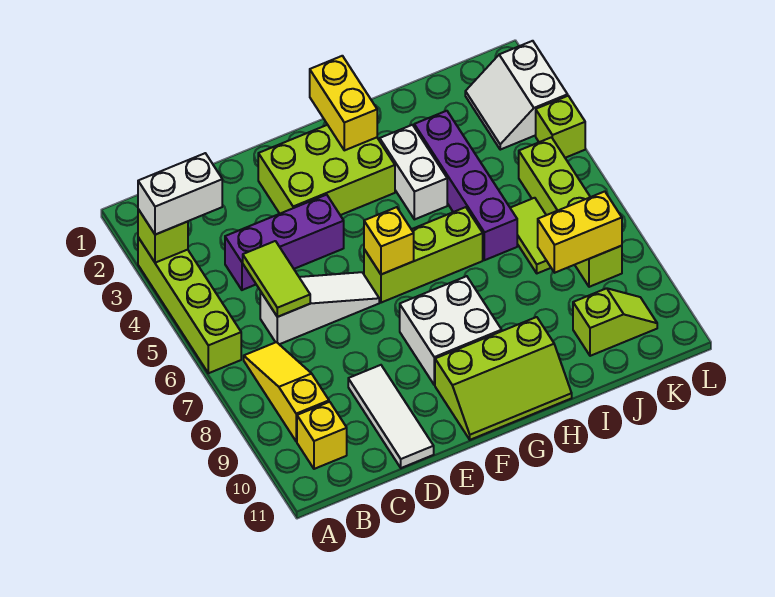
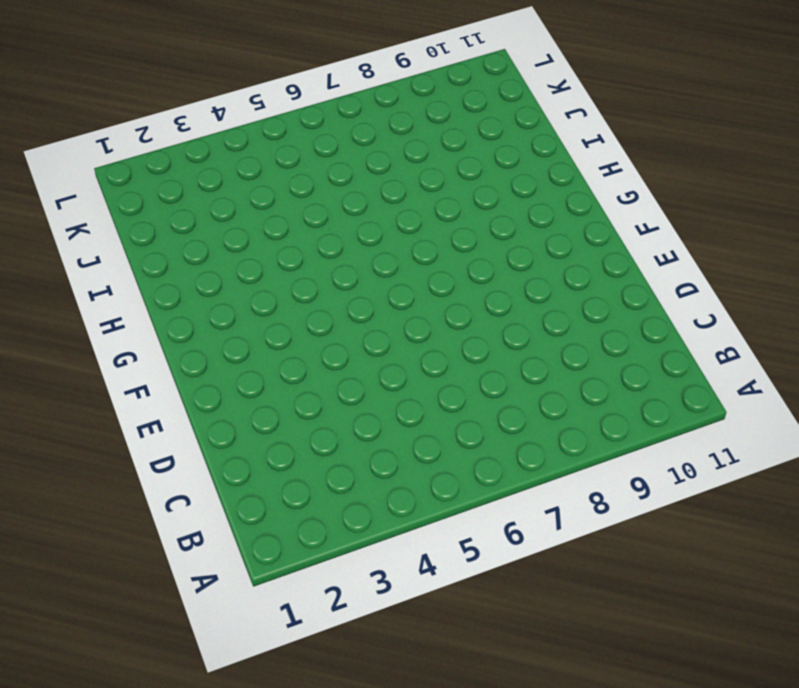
none -> lime brick A3:A6 level 1
none -> yellow slope B7:B9 level 1 top 9
none -> yellow brick B10 level 1

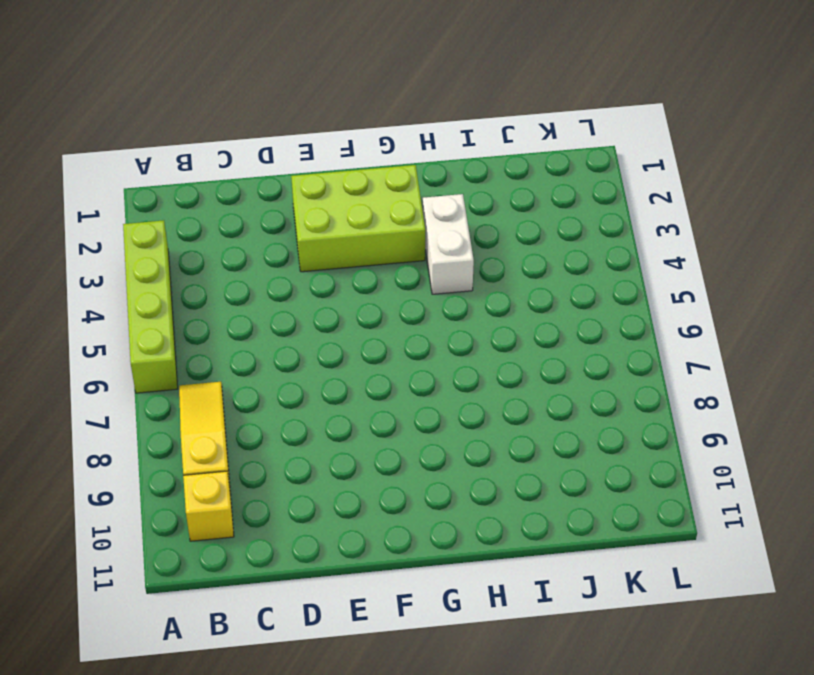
none -> purple brick C4:E4 level 1
none -> white slope C6:E6 level 1 top C
none -> white tile D9:D11 level 1

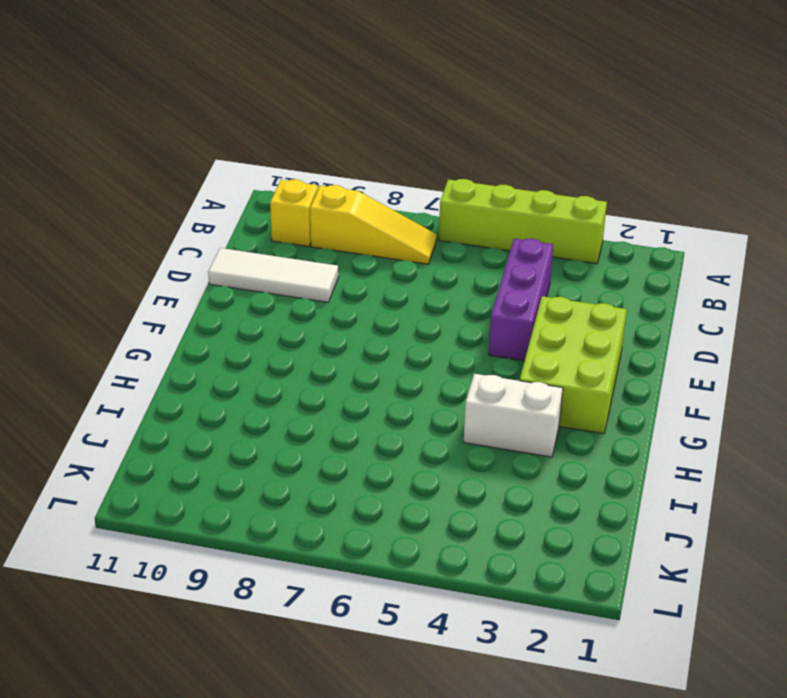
none -> white slope C6:E6 level 1 top C
none -> lime brick F6:H6 level 1
none -> white brick F8:G9 level 1

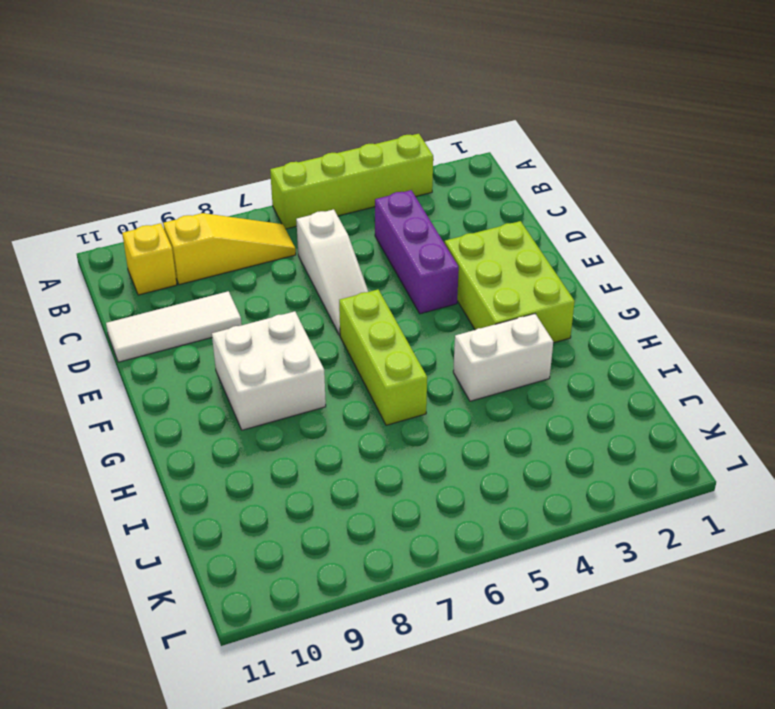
none -> lime slope F10:H11 level 1 top 10
none -> purple brick I3:I6 level 1
none -> lime tile J6:J7 level 1

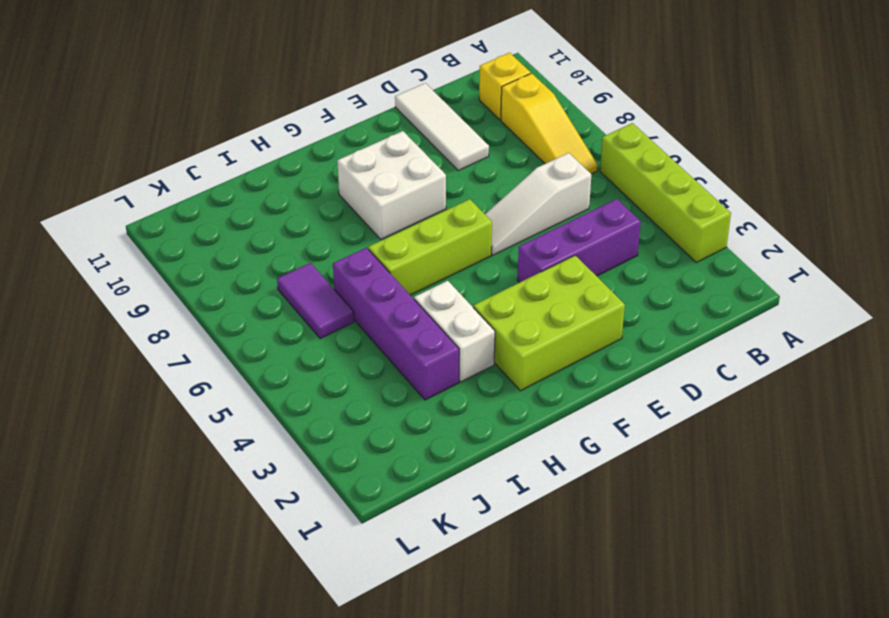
purple tile J6:J7 level 1 -> lime tile J6:J7 level 1
none -> lime slope F10:H11 level 1 top 10
none -> lime slope J10:K10 level 1 top J
none -> white slope K2:L3 level 1 top L

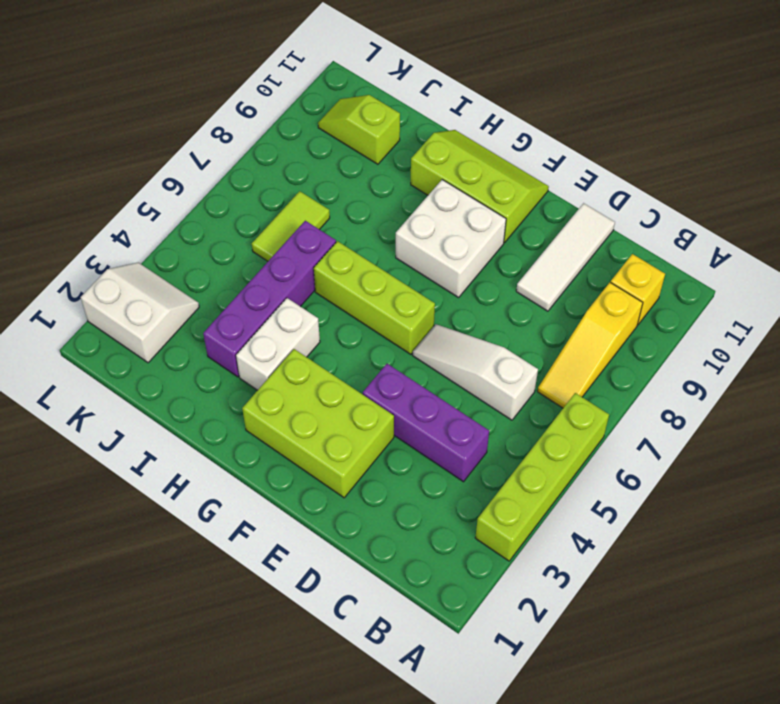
white slope K2:L3 level 1 top 2 -> white slope K2:L3 level 1 top L
none -> lime brick K5:K8 level 1
none -> lime brick L4 level 1
none -> lime brick A3 level 2

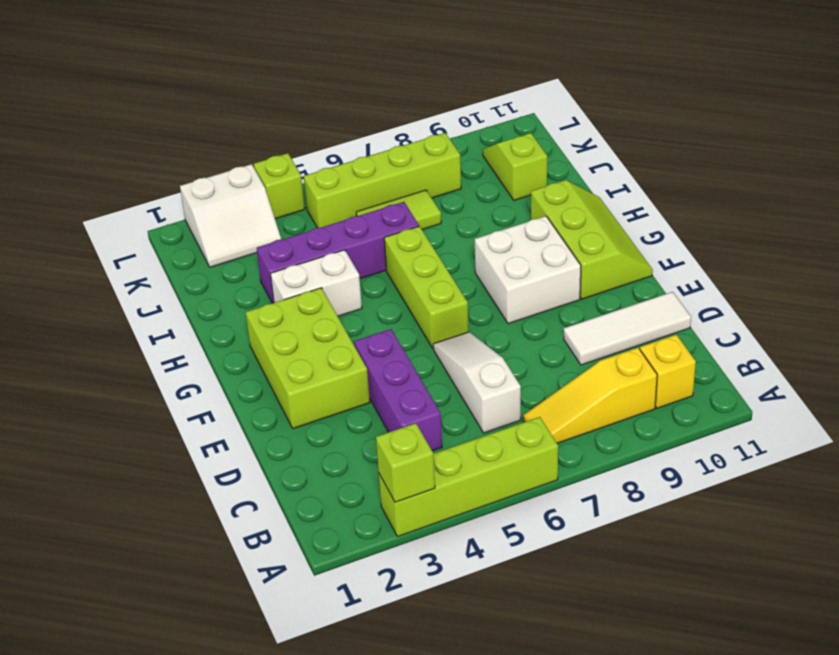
none -> lime tile C5:C6 level 2
none -> yellow brick F6 level 2
none -> yellow brick G1:G2 level 2

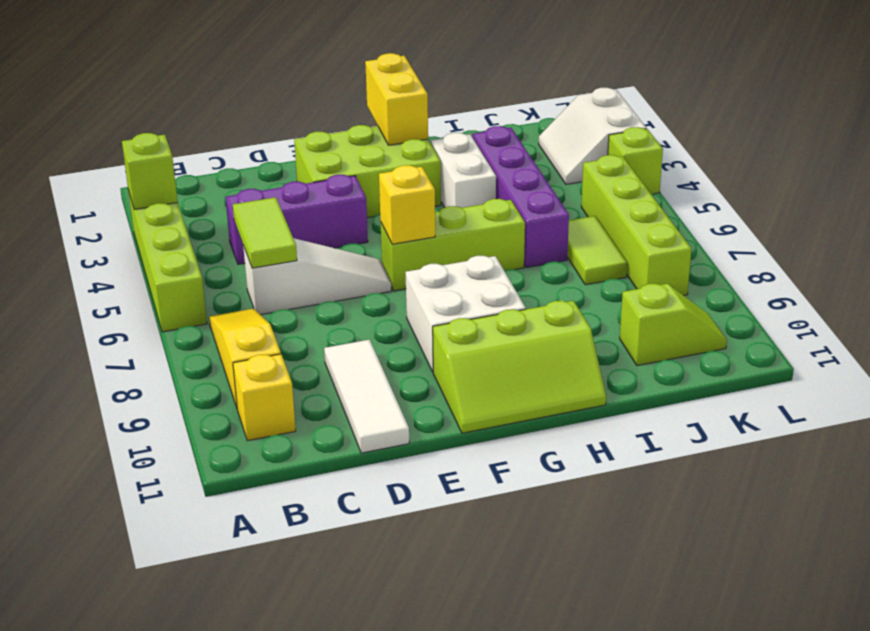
none -> yellow brick J8:K8 level 2
none -> white brick A3:B3 level 3

